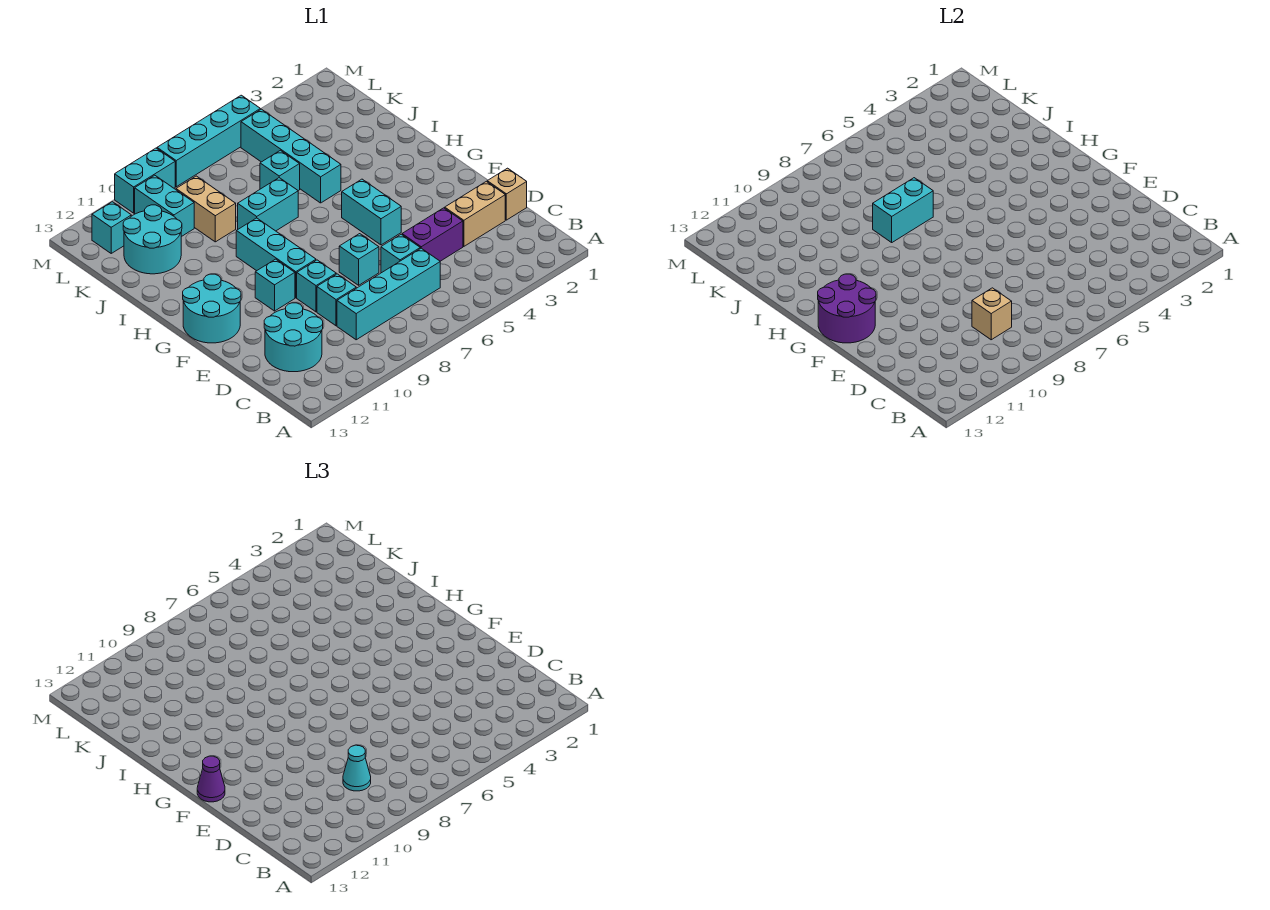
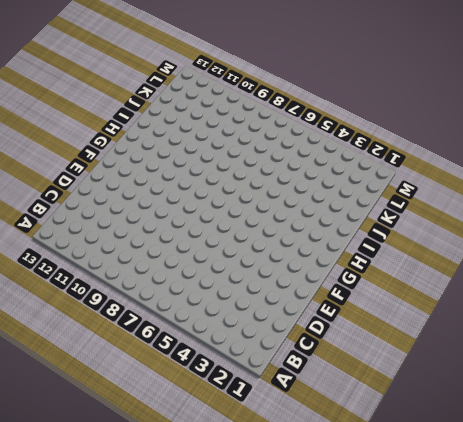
none -> cyan brick C6:C9 level 1
none -> cyan round brick C11:D12 level 1
none -> tan brick D1 level 1

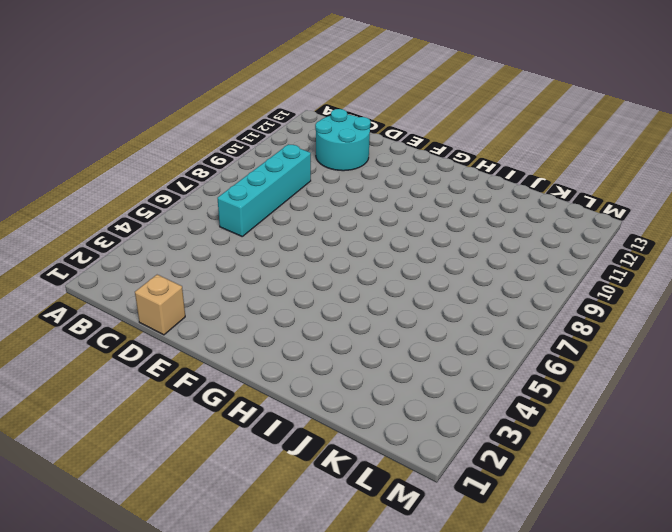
none -> tan brick D2:D3 level 1
none -> purple brick D4:D5 level 1
none -> cyan brick D6 level 1

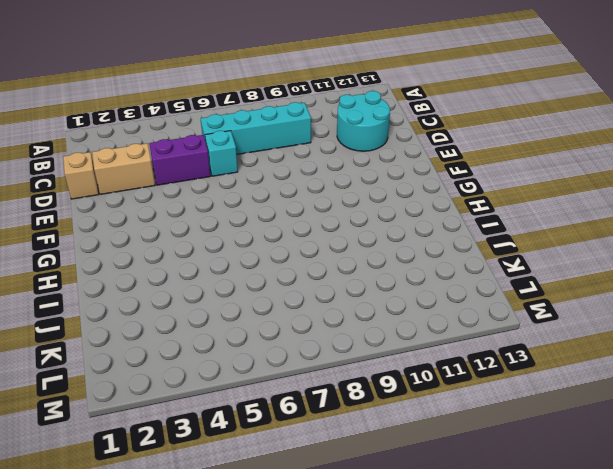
none -> cyan brick D9 level 1
none -> cyan brick E7 level 1
none -> cyan brick E9 level 1

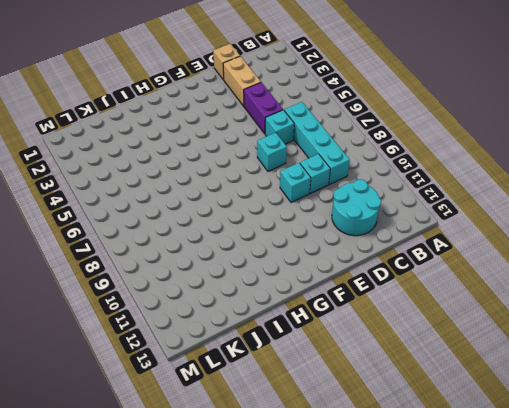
none -> cyan brick F5:G5 level 1
none -> cyan brick F9:H9 level 1
none -> cyan brick F10 level 1

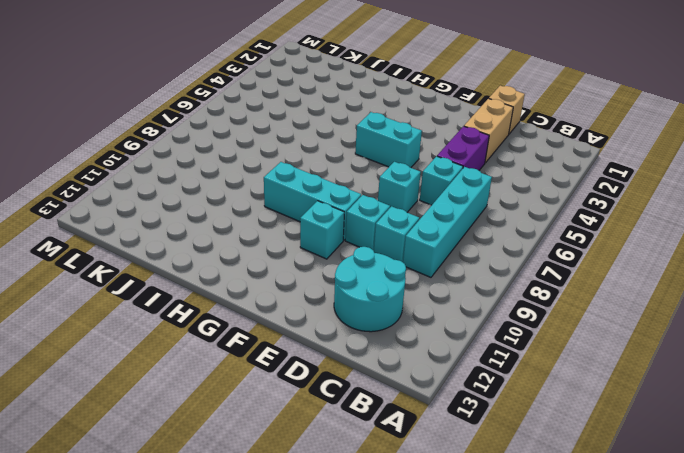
none -> cyan round brick F12:G13 level 1
none -> cyan brick I5:L5 level 1
none -> cyan brick I7:I8 level 1

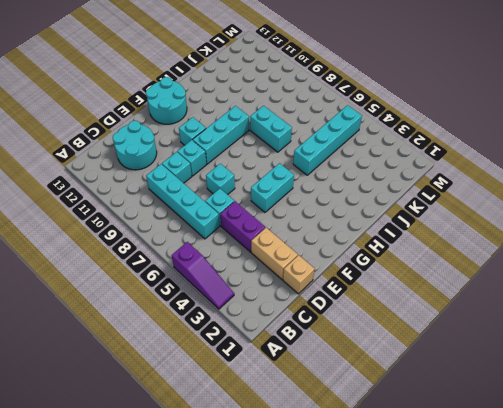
purple slope A3:A5 level 1 top 5 -> none
none -> cyan brick J6 level 1
none -> tan brick J9:K9 level 1
none -> cyan round brick J11:K12 level 1

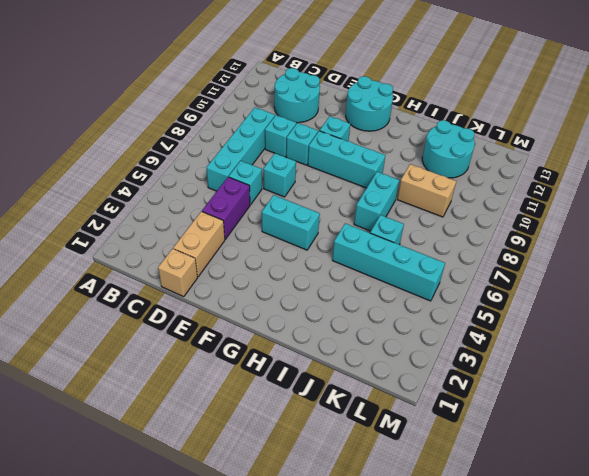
none -> cyan brick K10:L10 level 1
none -> cyan brick L12 level 1
none -> cyan brick M5:M8 level 1

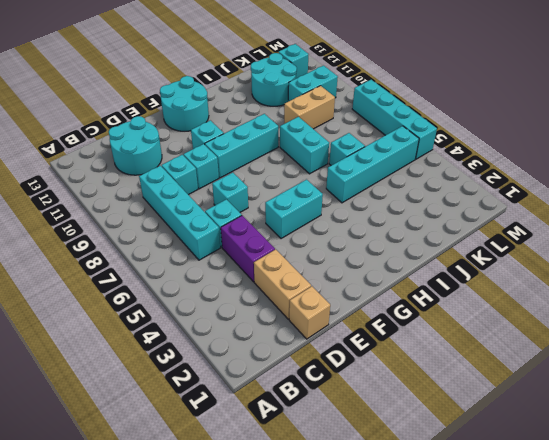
none -> cyan brick M9:M10 level 1
none -> tan brick C9 level 2
none -> purple round brick F12:G13 level 2

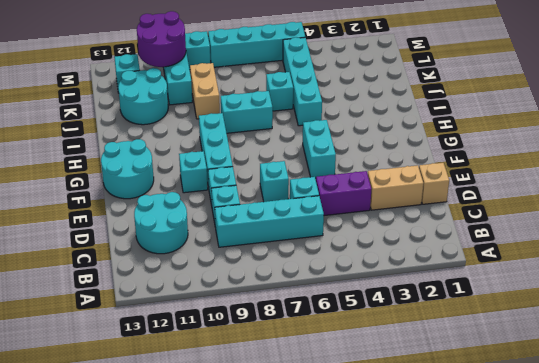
purple round brick L10:M11 level 2 -> purple round brick F12:G13 level 2
none -> tan brick C9 level 2
none -> cyan brick I7:I8 level 2
none -> cyan cone C9 level 3

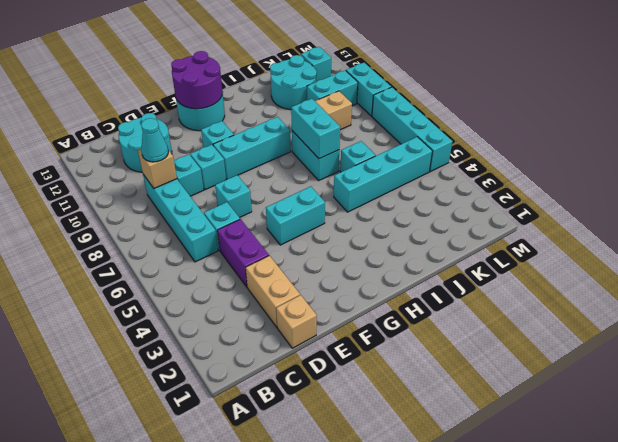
none -> purple cone F13 level 3

